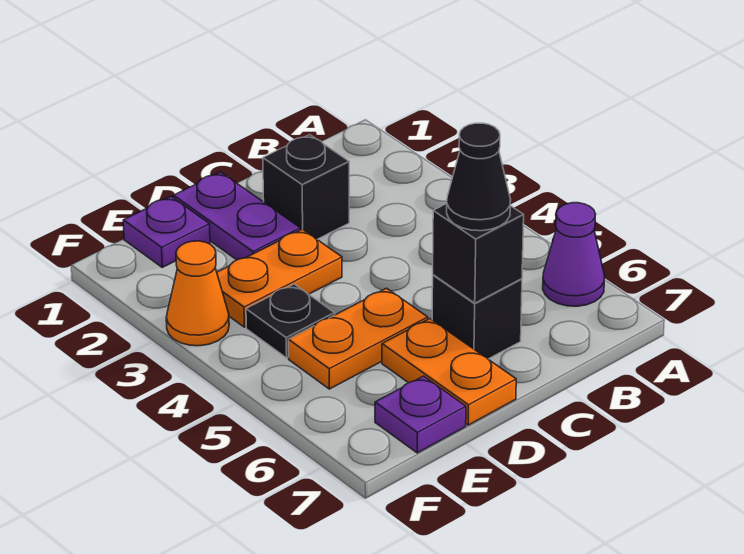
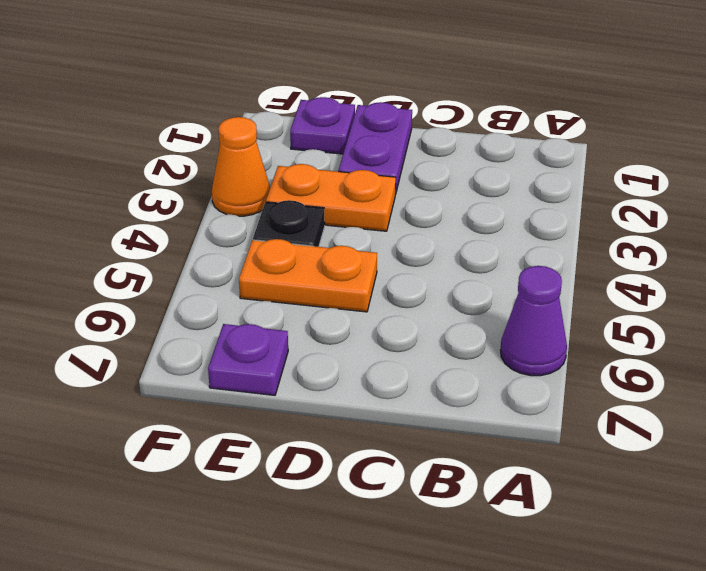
none -> black brick C2 level 1
none -> black brick C6 level 1
none -> orange plate D6:D7 level 1

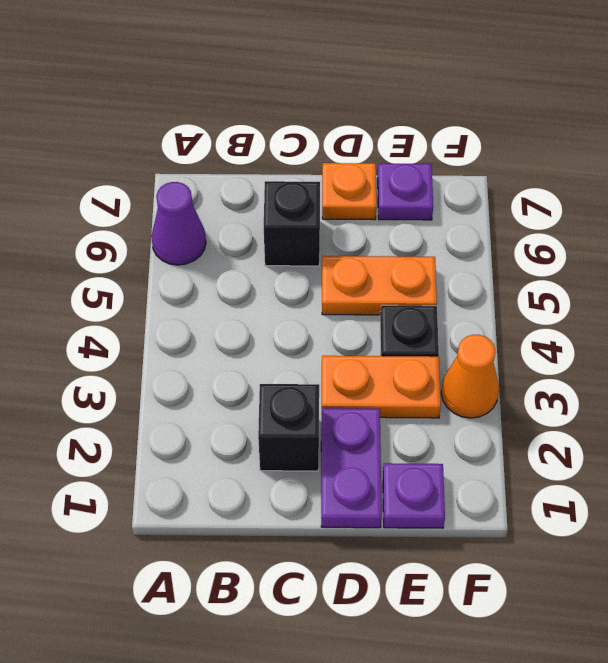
orange plate D7 level 1 -> orange plate D6:D7 level 1
none -> black brick C6 level 2
none -> black cone C6 level 3

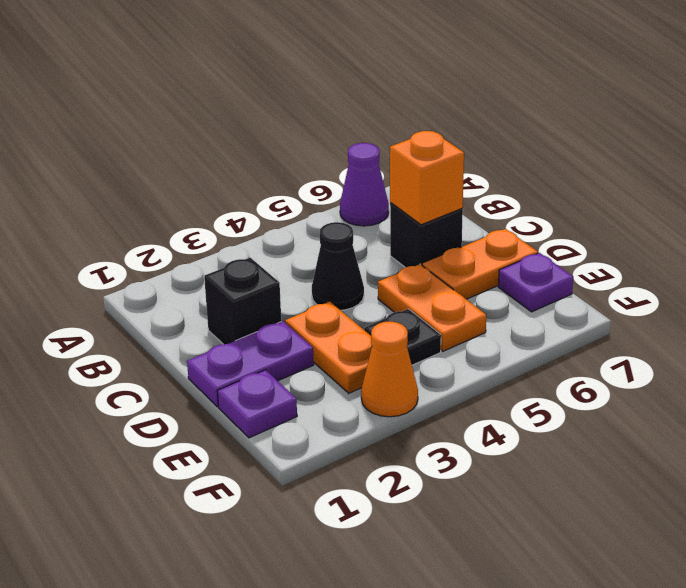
black cone C4 level 1 -> black cone C6 level 3
orange brick C6 level 2 -> black brick C6 level 2

